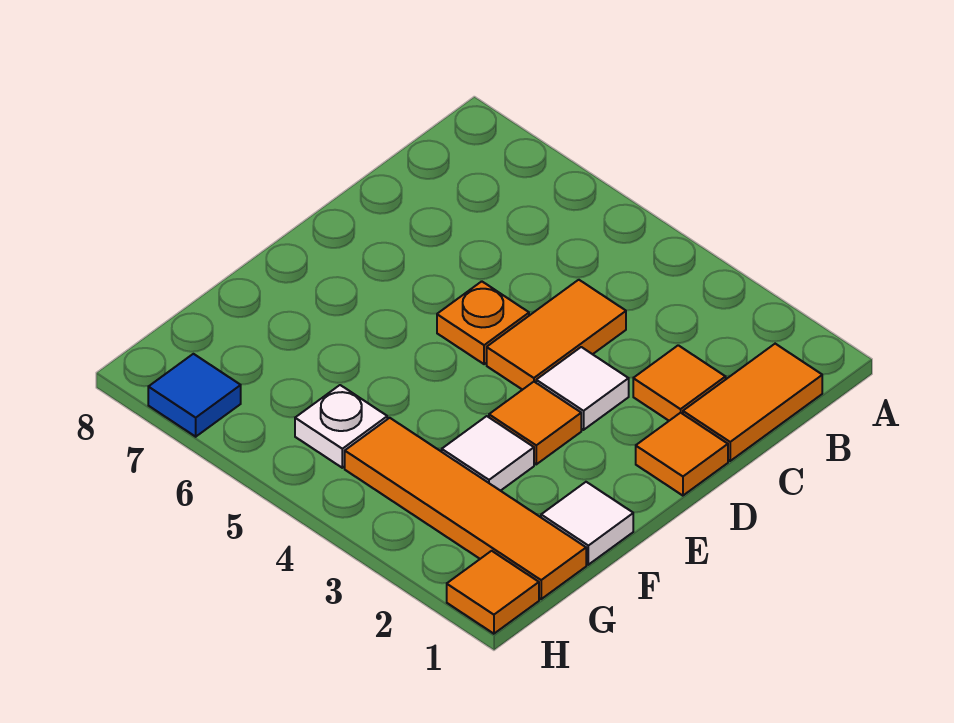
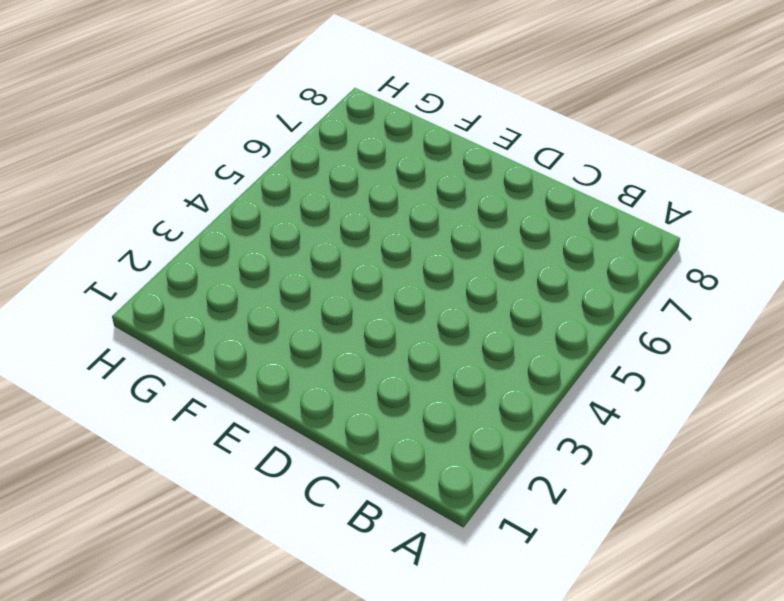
none -> orange tile B1:C1 level 1
none -> orange tile C2 level 1
none -> orange tile C4:D4 level 1

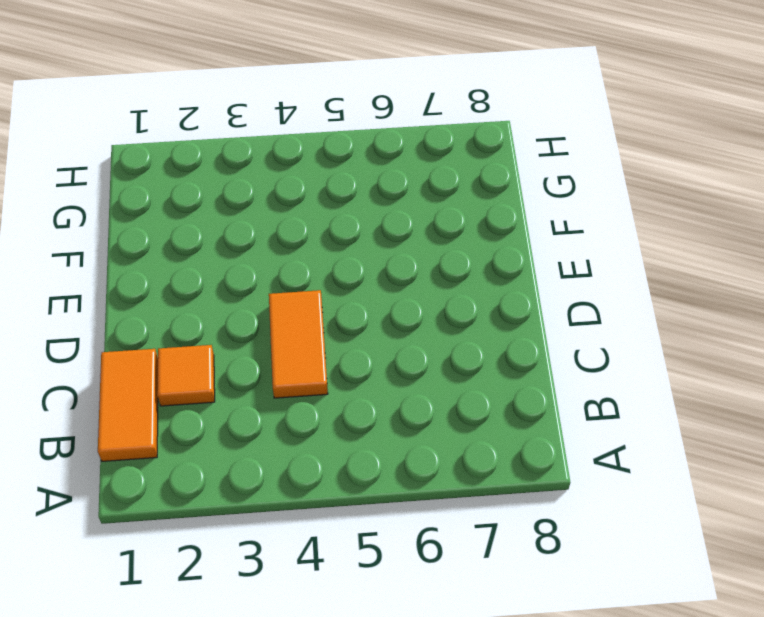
none -> orange tile D1 level 1
none -> white tile D3 level 1
none -> orange plate D5 level 1

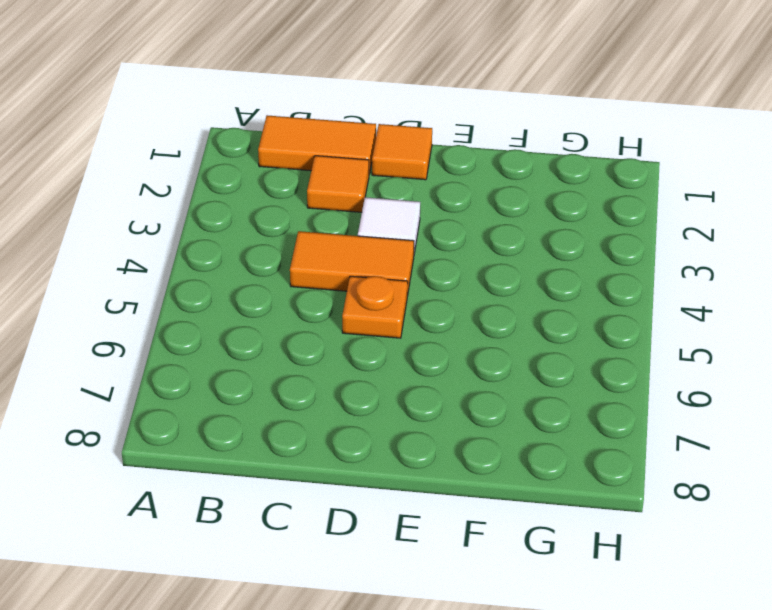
none -> orange tile E3 level 1
none -> white tile F1 level 1
none -> white tile F3 level 1

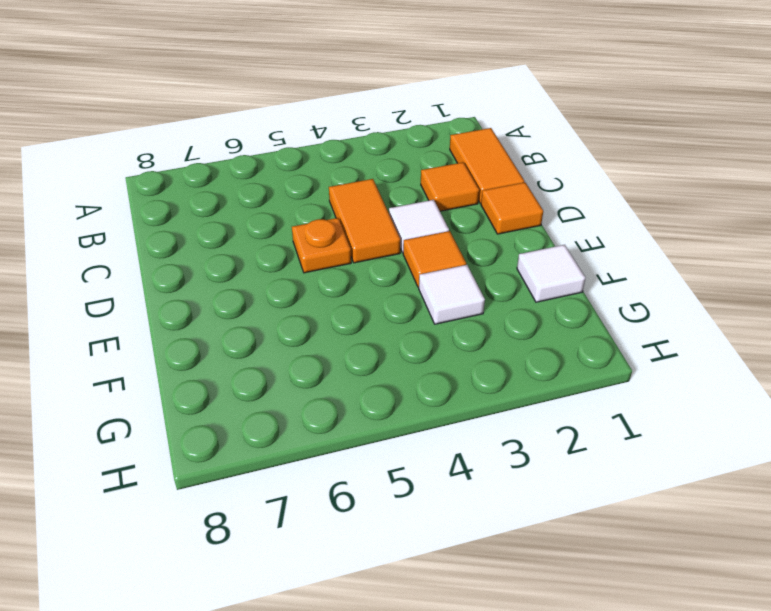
none -> orange tile G1:G4 level 1
none -> white plate G5 level 1
none -> orange tile H1 level 1

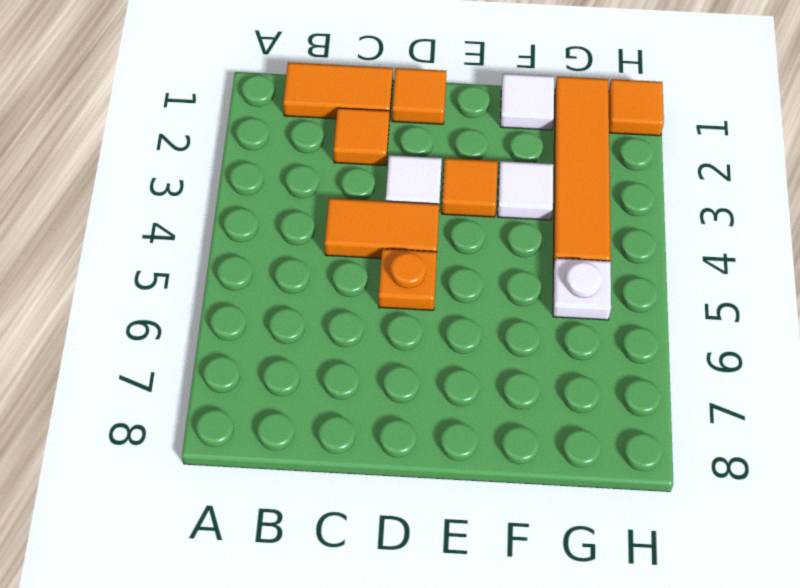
none -> blue tile H7 level 1

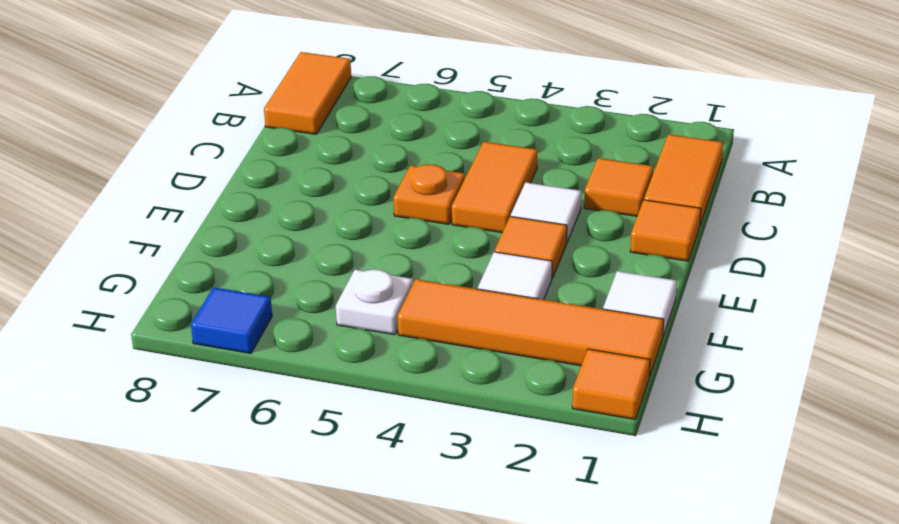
orange tile A8:B8 level 1 -> none

